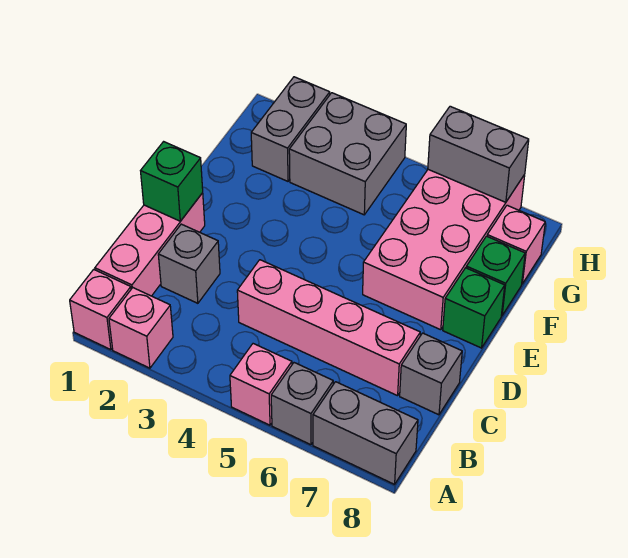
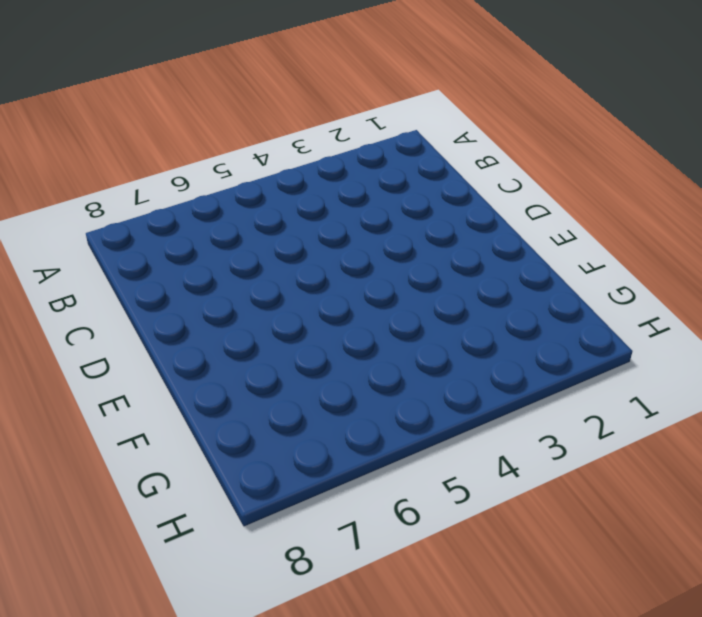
none -> pink brick A1 level 1
none -> pink brick A2 level 1
none -> pink brick A5 level 1

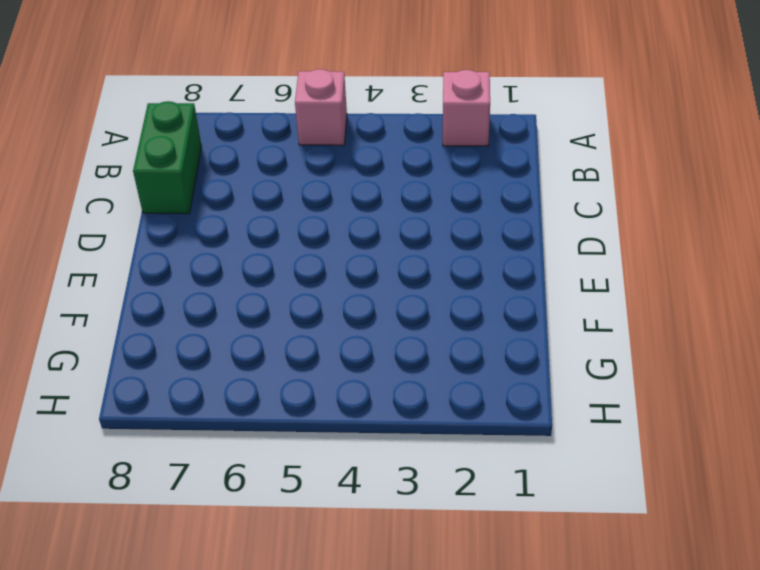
green brick B8:C8 level 1 -> grey brick C8 level 1
none -> pink brick A1 level 1
none -> grey brick A6 level 1
none -> grey brick A7:A8 level 1

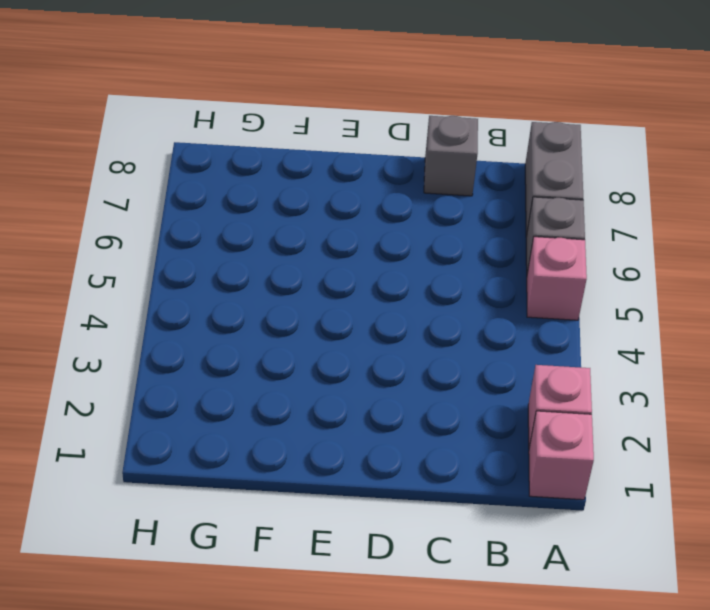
none -> pink brick B1:D1 level 1
none -> grey brick C2 level 1
none -> pink brick C4:C7 level 1

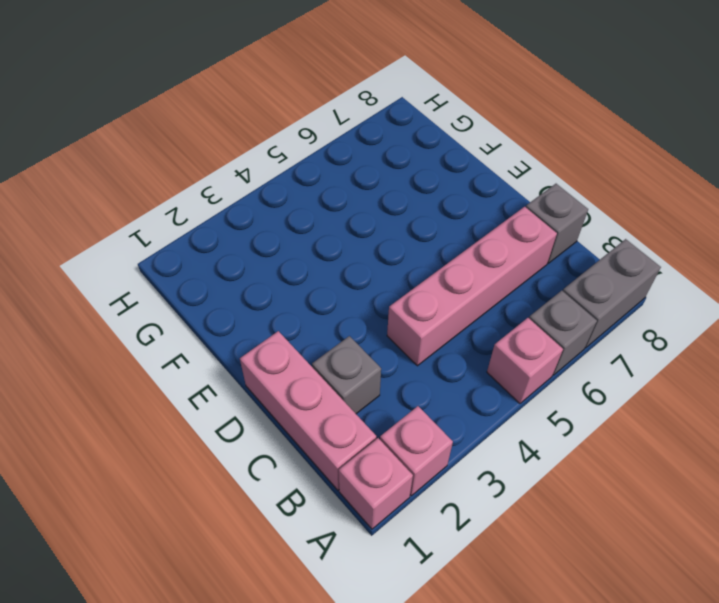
none -> pink brick E6:H7 level 1
none -> green brick E8 level 1
none -> green brick F8 level 1

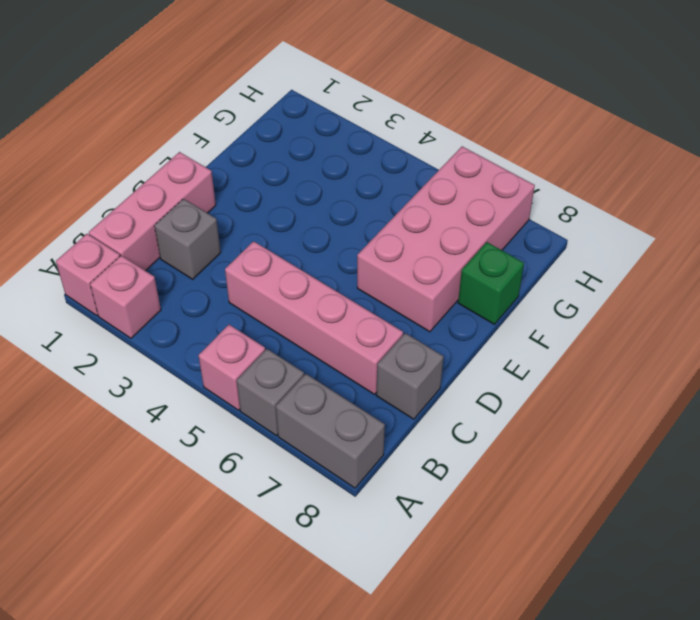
none -> green brick E8 level 1
none -> grey brick G2:H2 level 1
none -> grey brick G3:H4 level 1

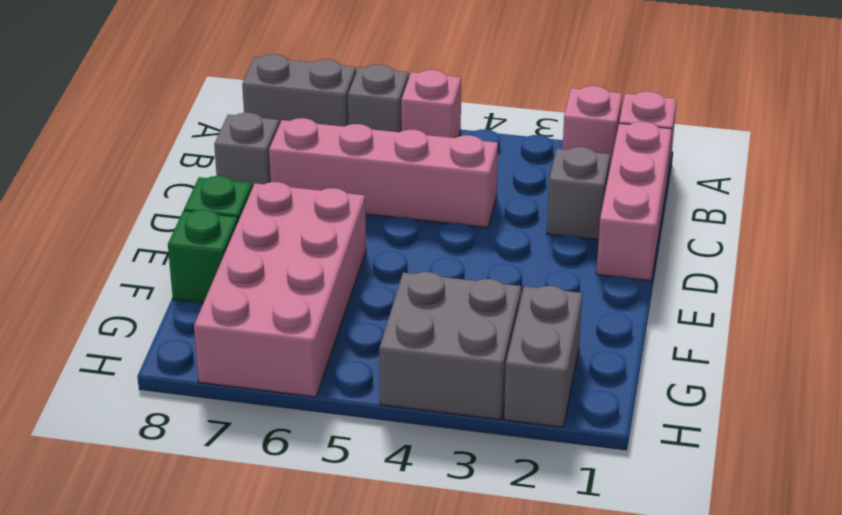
none -> pink brick G8 level 1
none -> green brick D1 level 2
none -> grey brick H6:H7 level 2

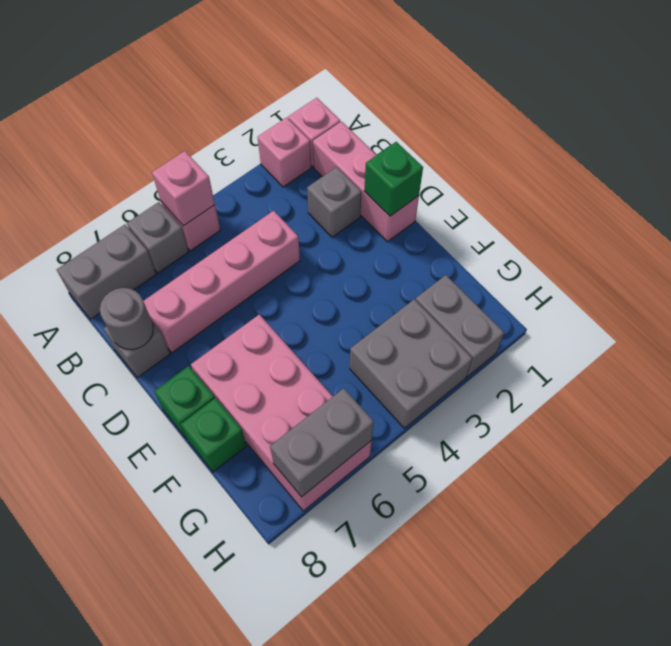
pink brick A5 level 2 -> pink brick G8 level 1
grey round brick C8 level 2 -> none

